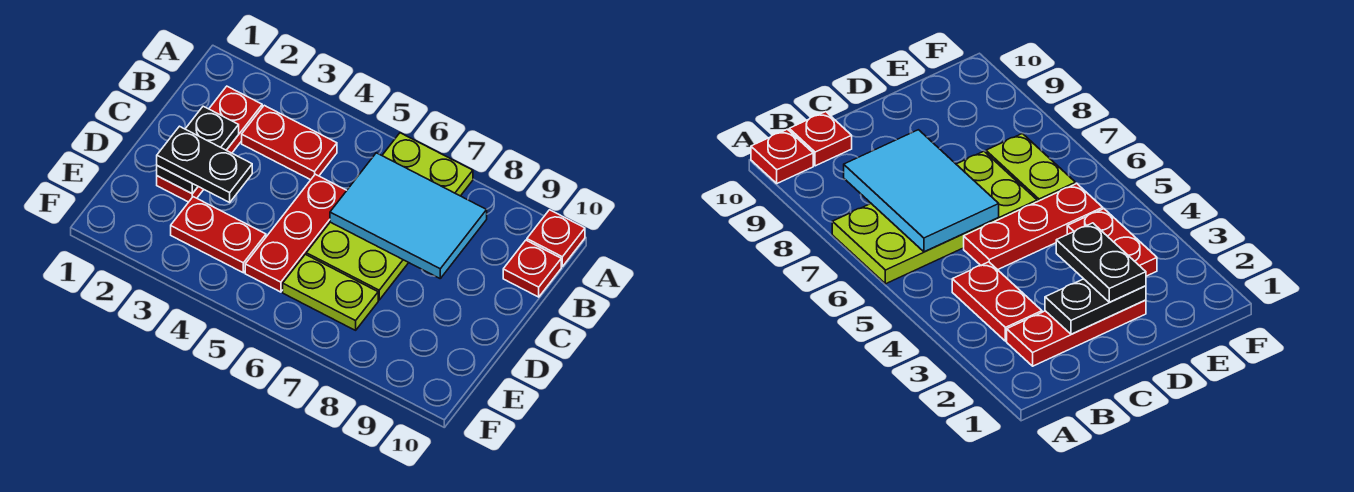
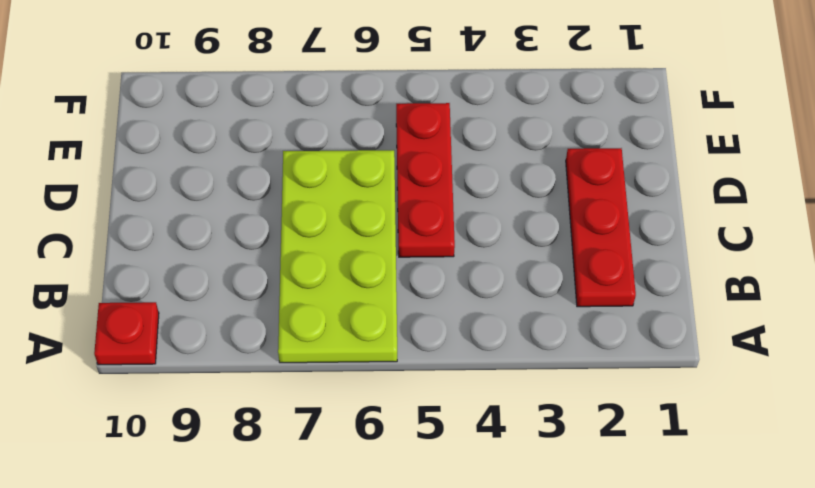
none -> red plate B3:B4 level 1
none -> red plate B10 level 1

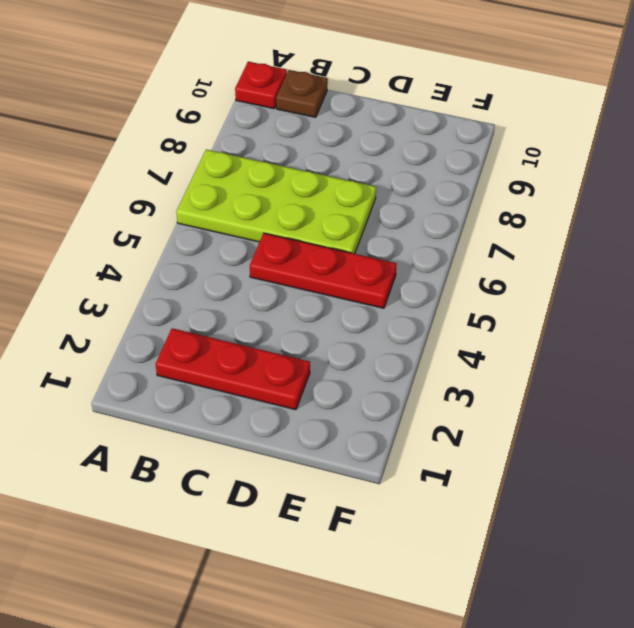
brown plate B10 level 1 -> red plate B10 level 1
none -> red plate B3:B4 level 1
none -> red plate E3:E4 level 1

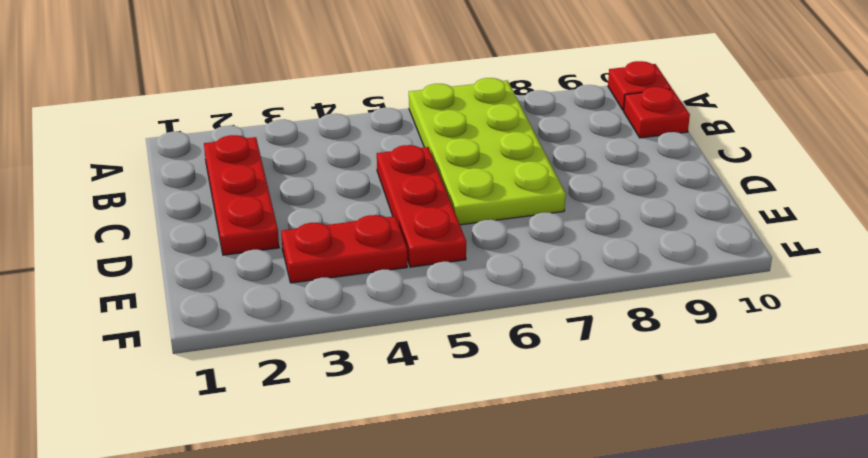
none -> red plate B3:B4 level 1
none -> lime plate E6:E7 level 1

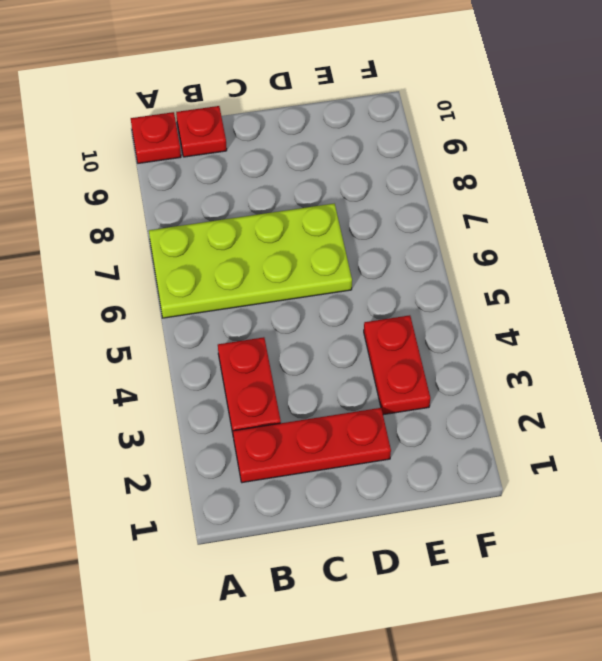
none -> red plate C5:E5 level 1
none -> lime plate E6:E7 level 1

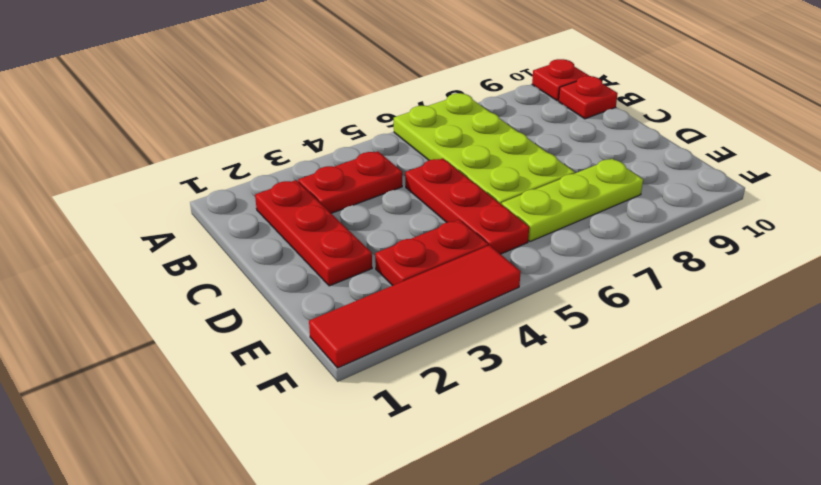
lime plate E6:E8 level 1 -> lime plate E6:E7 level 1
red tile F1:F4 level 1 -> none
none -> cyan tile B6:C8 level 2
none -> black plate C2:D2 level 2

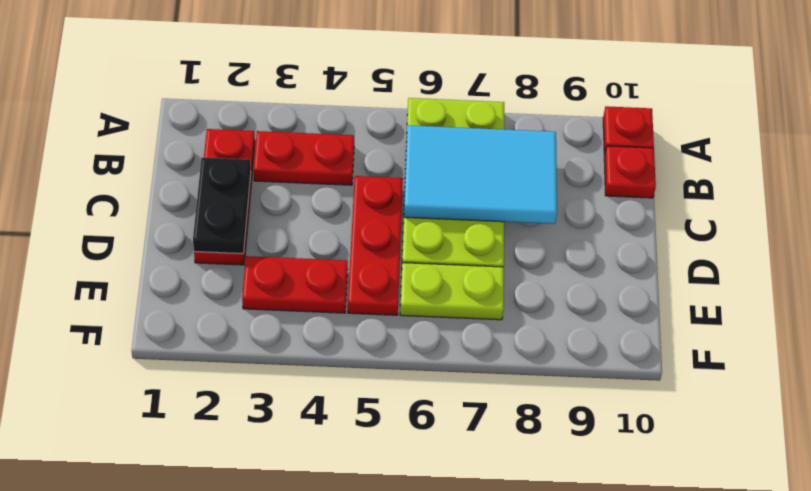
none -> black plate D2:D3 level 3

